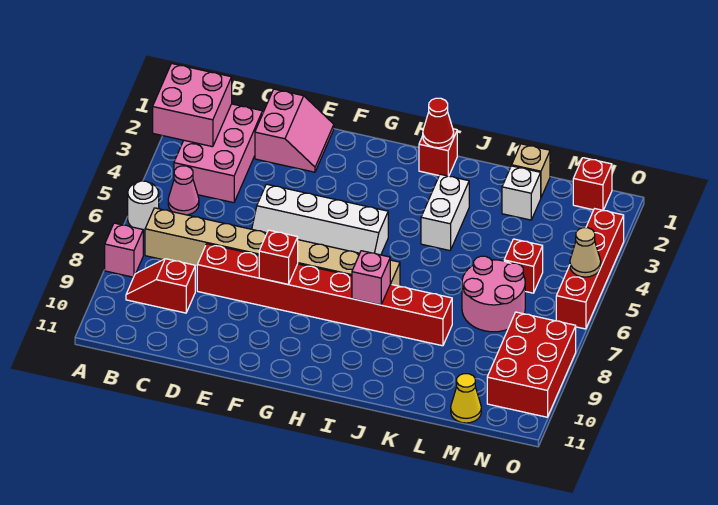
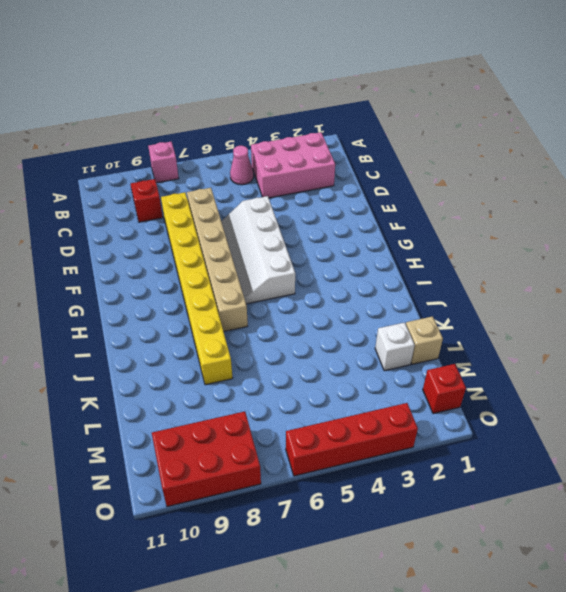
tan brick D7:I7 level 1 -> tan brick B7:I7 level 1
yellow brick D8:K8 level 1 -> red brick D8:K8 level 1
none -> white round brick A6 level 1
none -> pink slope D1:E2 level 1 top D
none -> red brick I1 level 1

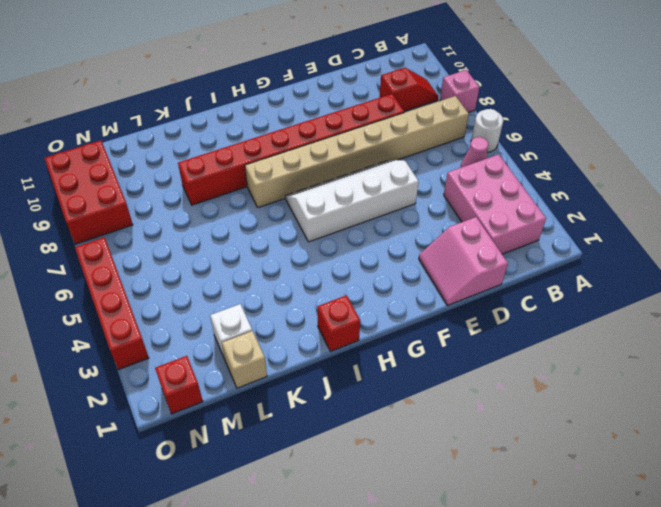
none -> white brick J3:J4 level 1
none -> pink round brick L6:M7 level 1
none -> red brick M5 level 1

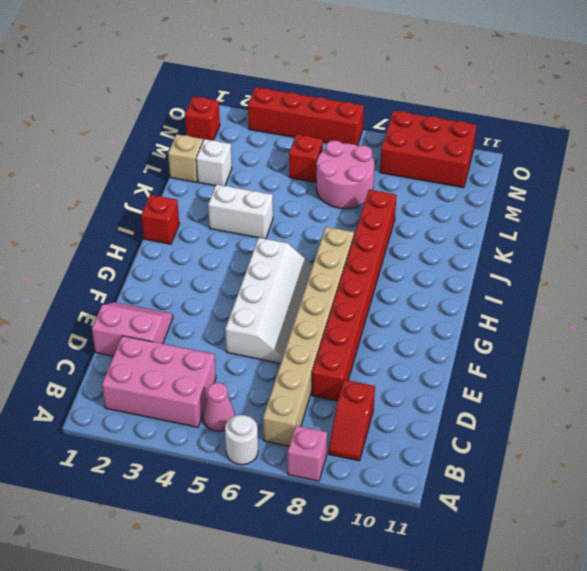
none -> yellow cone M11 level 1
none -> pink brick A2:B3 level 2
none -> red brick F8 level 2

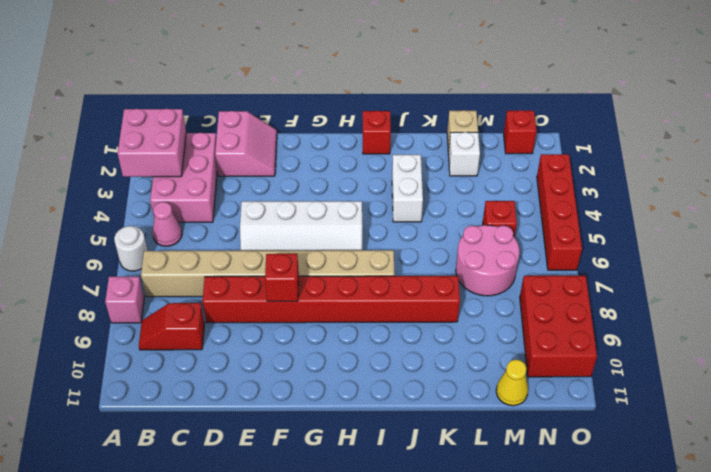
none -> red cone I1 level 2
none -> pink brick I8 level 2
none -> tan cone O5 level 2

